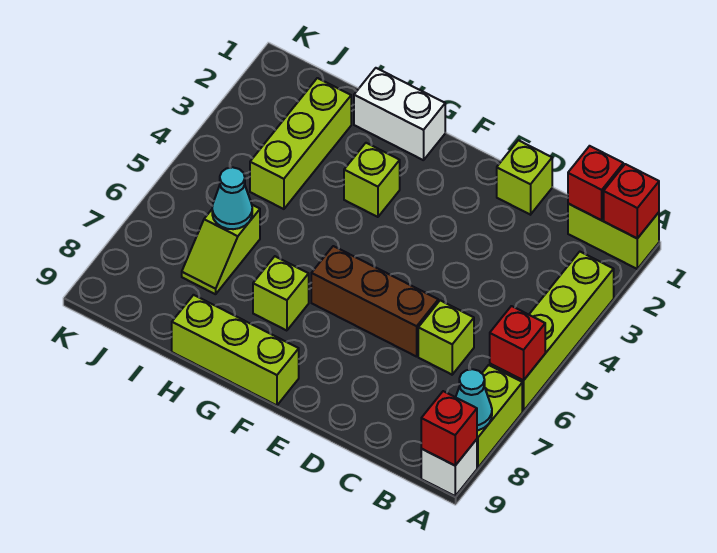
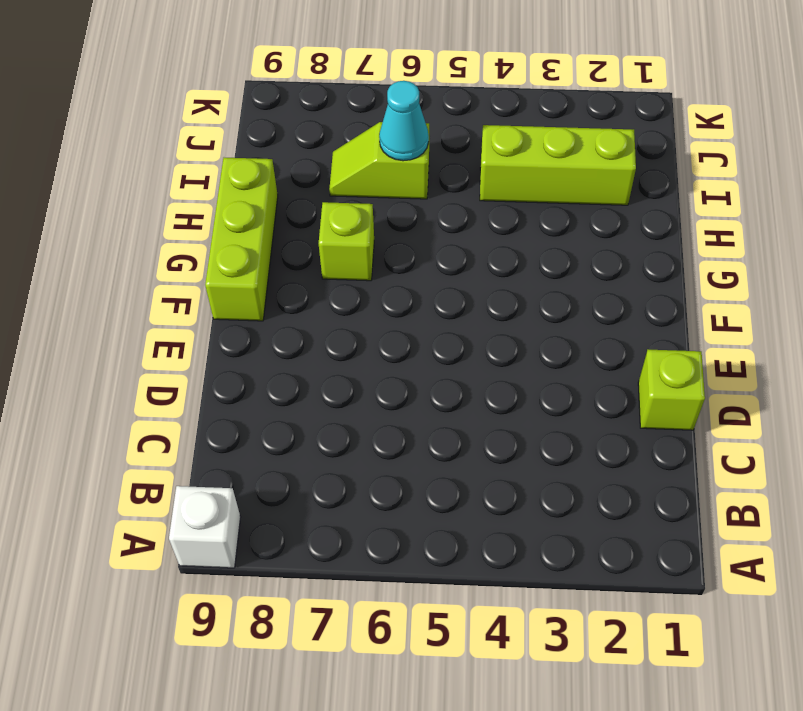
none -> lime brick A1:B1 level 1
none -> lime brick A3:A6 level 1
none -> lime brick A7:A8 level 1

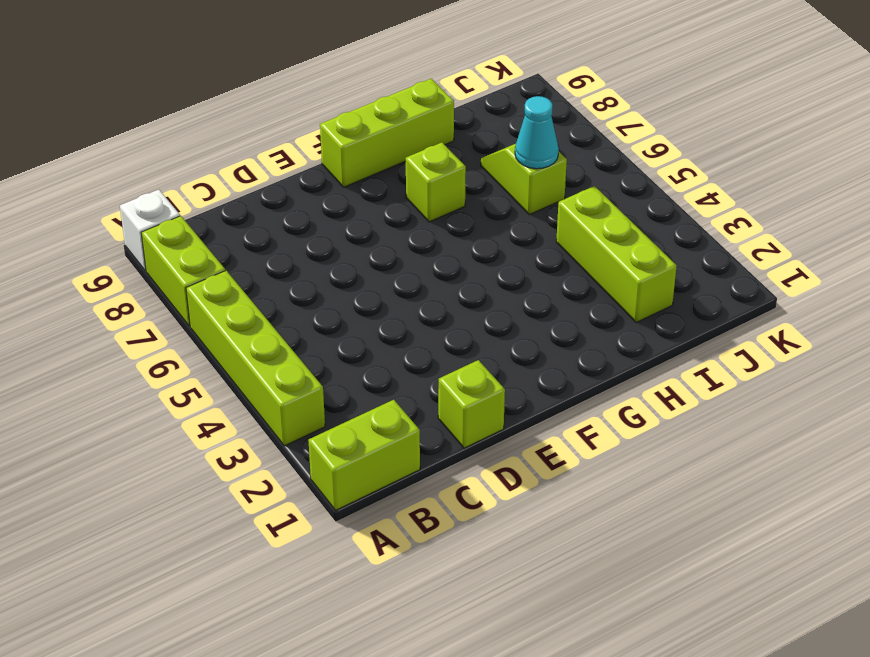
none -> lime brick C6 level 1
none -> brown brick D6:F6 level 1
none -> white brick G1:H1 level 1

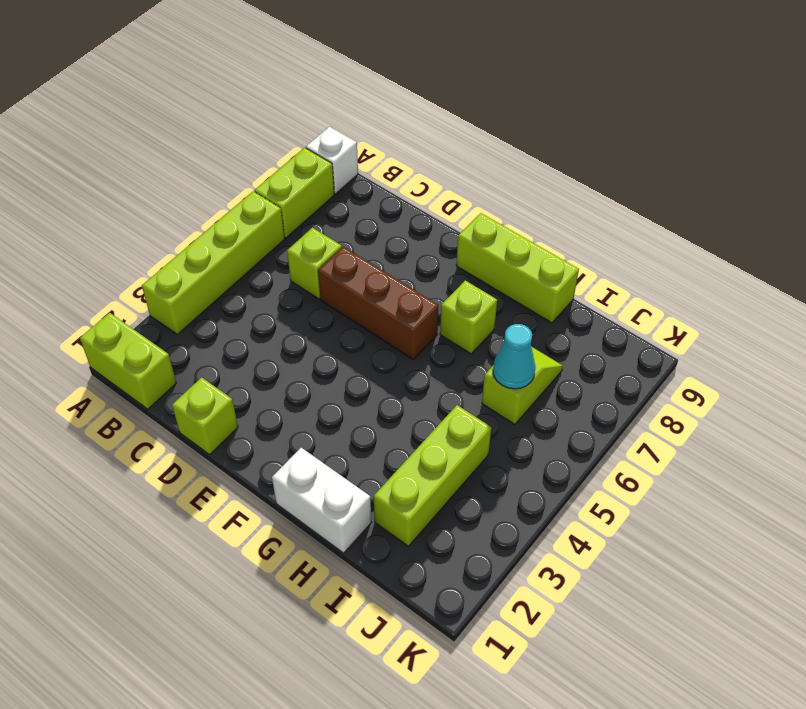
none -> lime brick G3 level 1
none -> red brick A1 level 2
none -> red brick A6 level 2

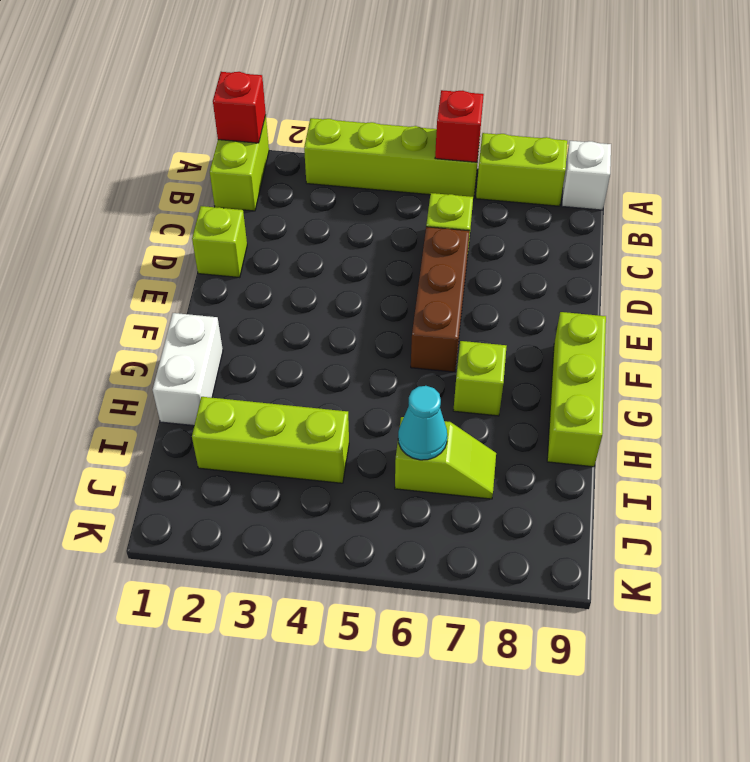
none -> lime brick G3 level 1
none -> cyan cone A8 level 2
none -> red brick A9 level 2

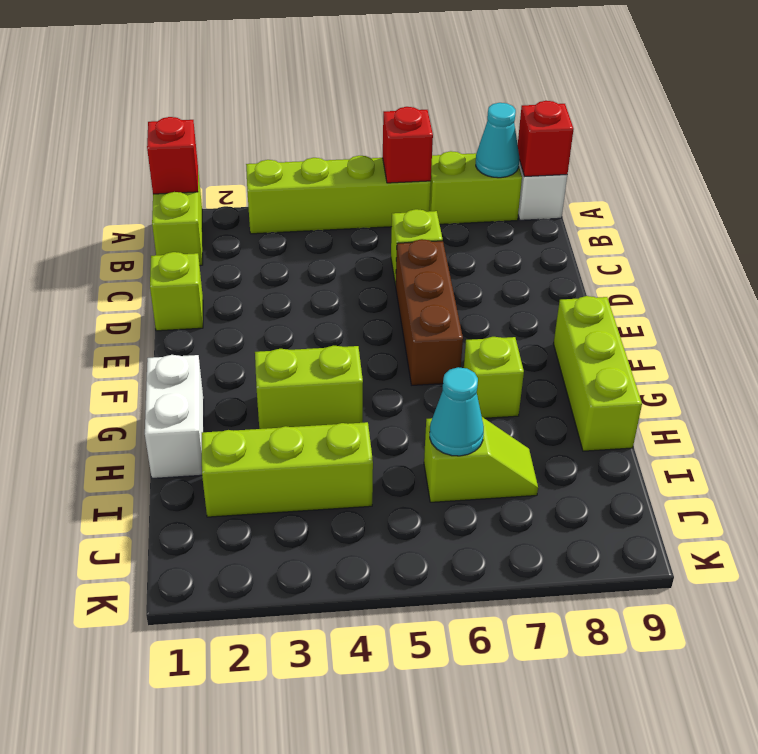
lime brick G3:G4 level 1 -> lime brick G3 level 1
none -> red brick B1 level 2

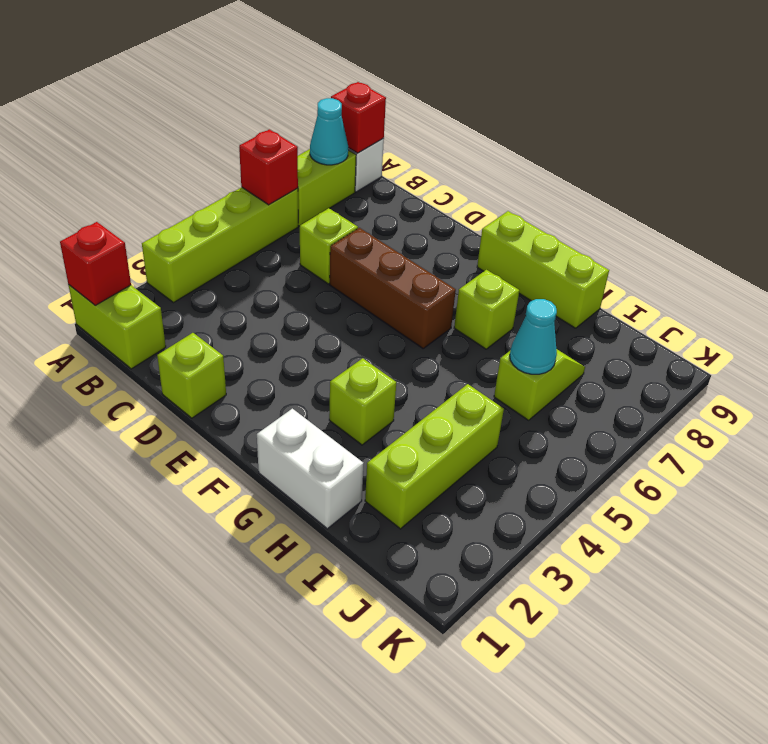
none -> red brick B1 level 2

